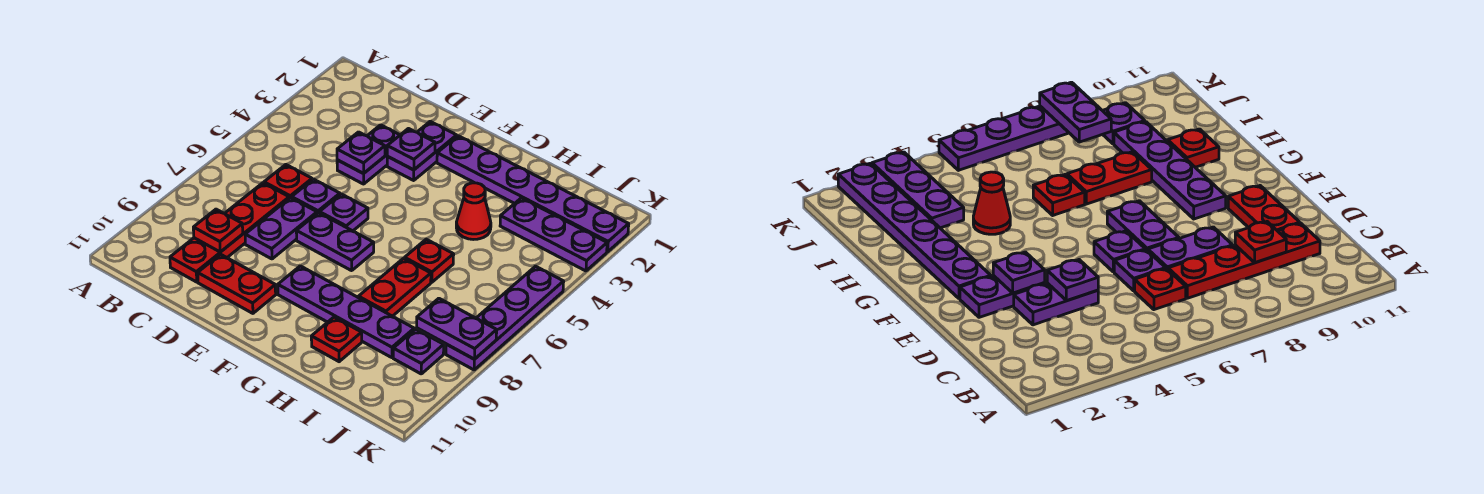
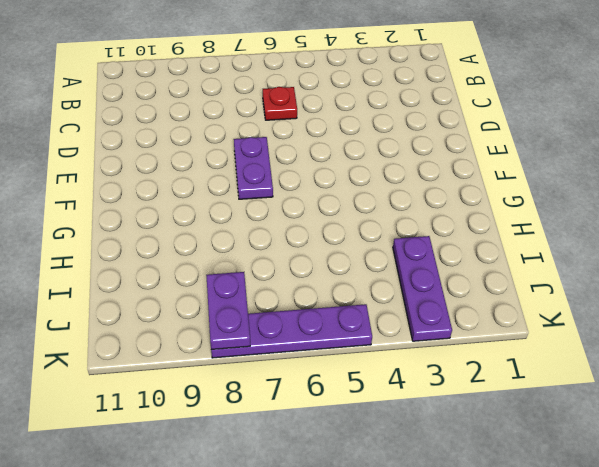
none -> red plate C7:C10 level 1
none -> purple plate D3:D4 level 1
none -> purple plate D6 level 1

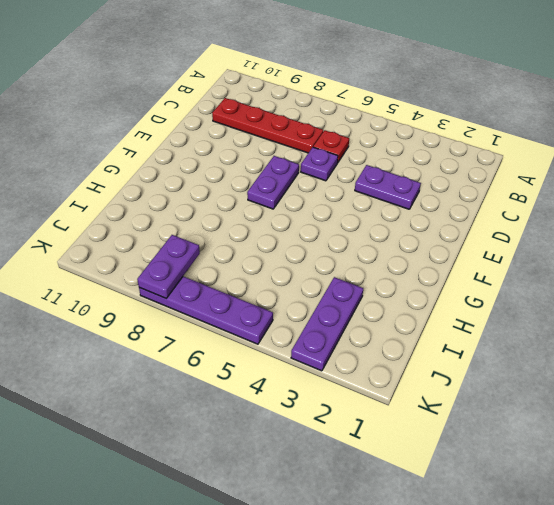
none -> purple plate D7:D8 level 1
none -> red plate D10:E10 level 1
none -> purple plate E2:E3 level 1

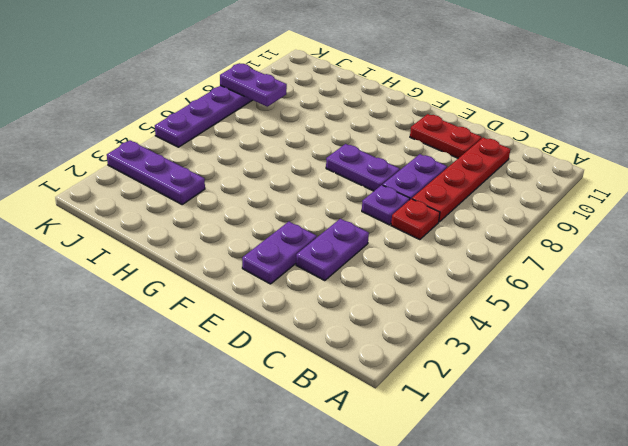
none -> purple plate E6 level 1
none -> purple plate F2:K2 level 1
none -> purple plate F9:I9 level 1

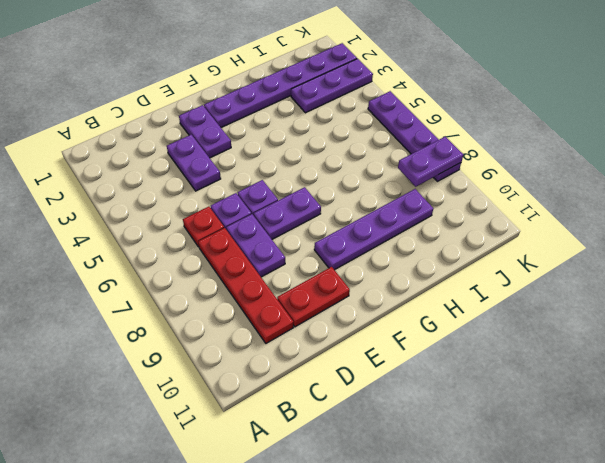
none -> red cone H4 level 1
none -> red plate H6 level 1
none -> red plate H7:H8 level 1

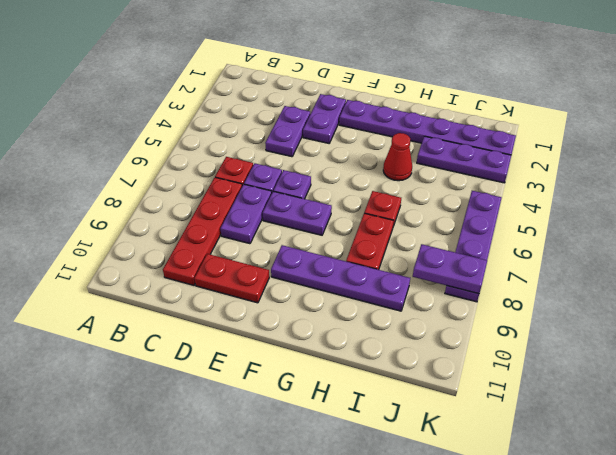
none -> red plate H10 level 1
none -> purple plate J9 level 1
none -> red plate C9 level 2

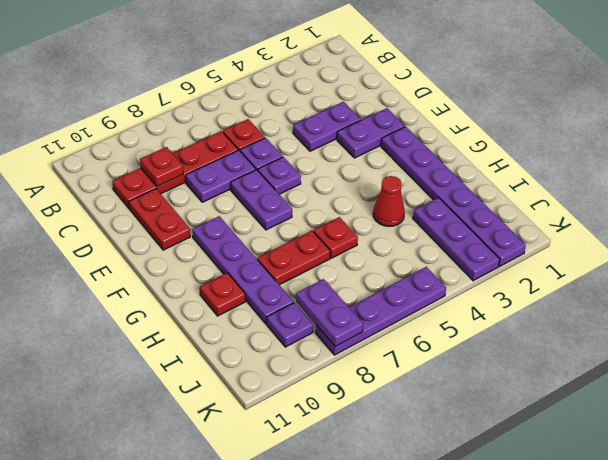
none -> purple plate D4 level 2
none -> purple plate E3 level 2

